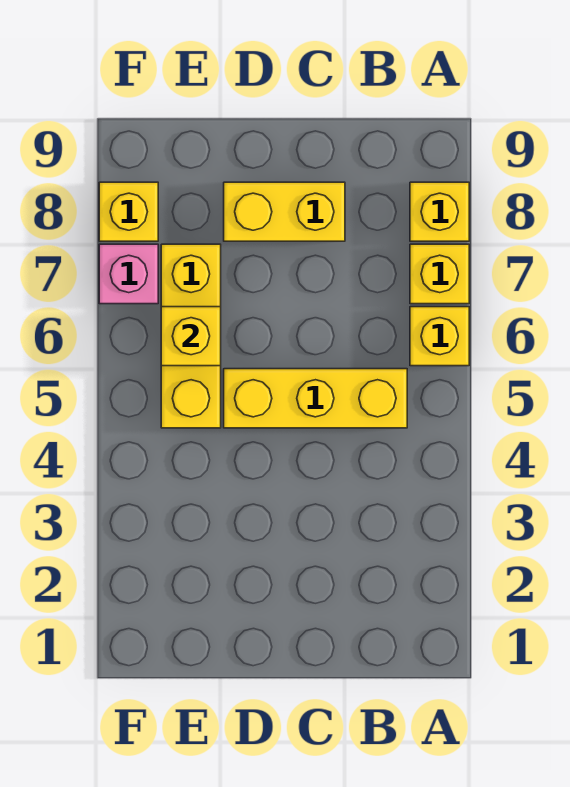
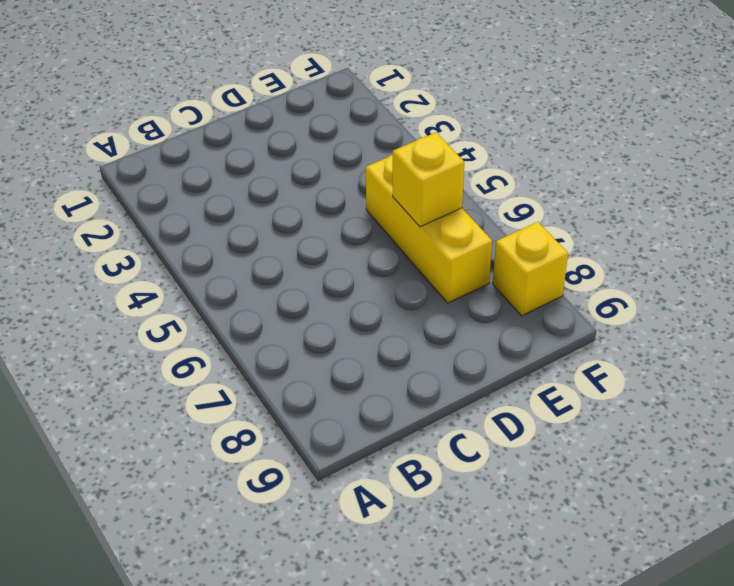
none -> yellow brick A6 level 1
none -> yellow brick A7 level 1

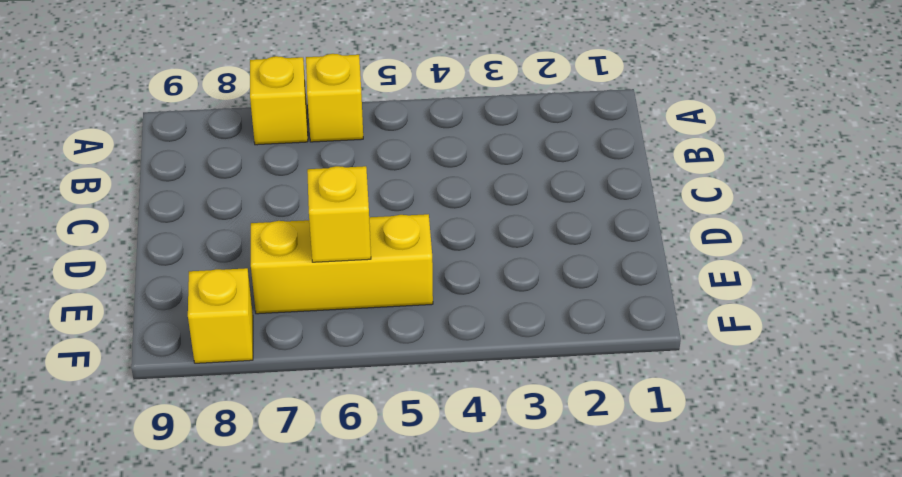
none -> yellow brick A8 level 1
none -> yellow brick B5:D5 level 1

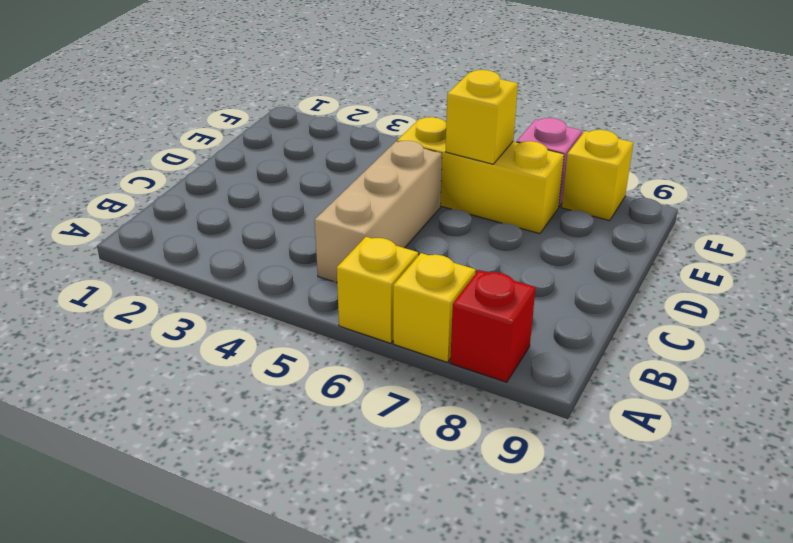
red brick A8 level 1 -> yellow brick A8 level 1
tan brick B5:D5 level 1 -> yellow brick B5:D5 level 1
none -> yellow brick C8:D8 level 1

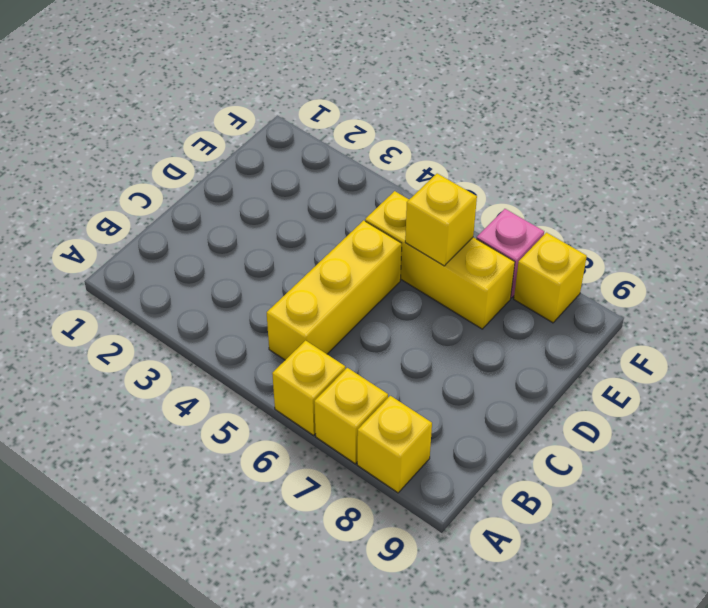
none -> yellow brick C8:D8 level 1

